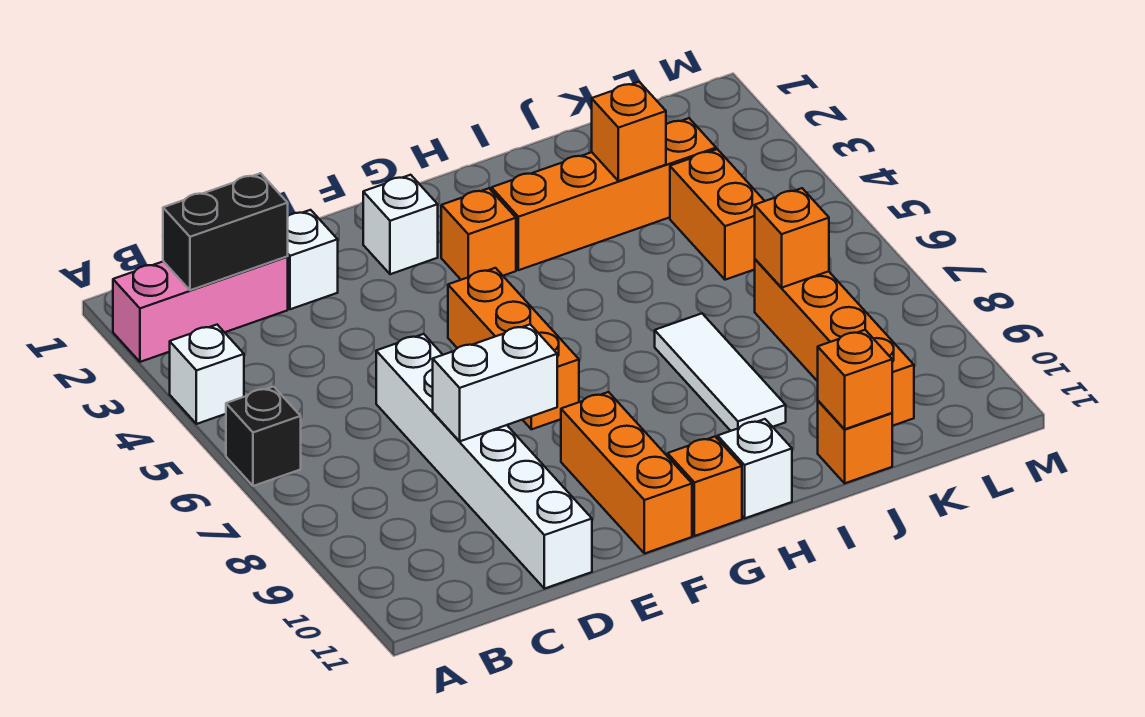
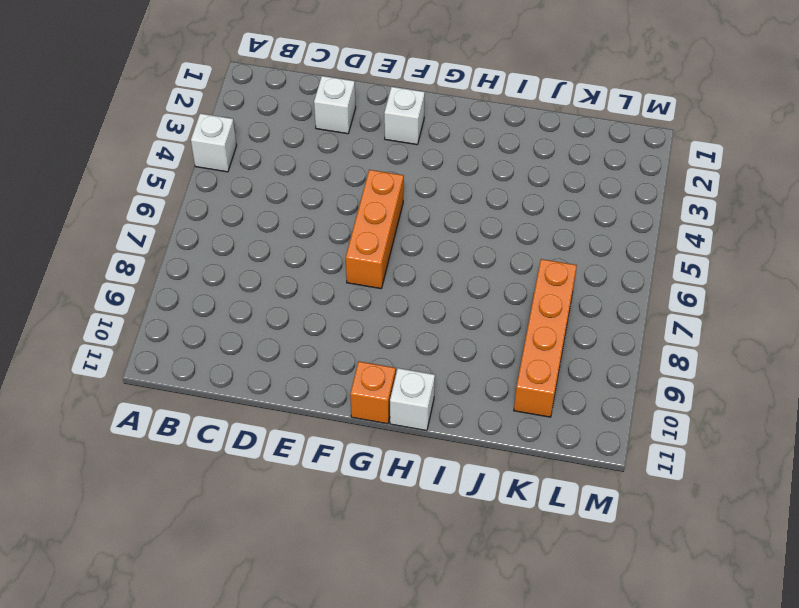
none -> pink brick A2:C2 level 1
none -> black brick A6 level 1
none -> white brick D6:D11 level 1

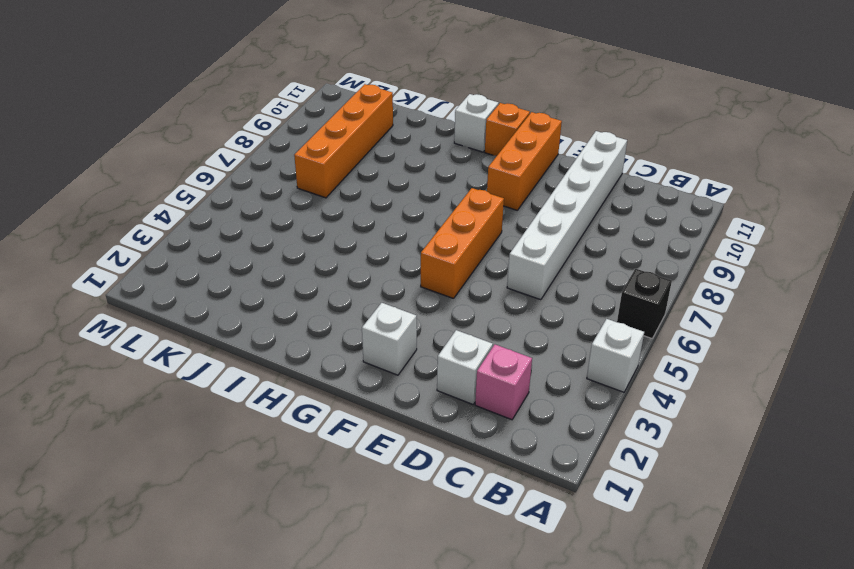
pink brick C2 level 1 -> pink brick A2:C2 level 1
none -> orange brick G3 level 1
none -> orange brick H3:K3 level 1
none -> white tile I7:I9 level 1

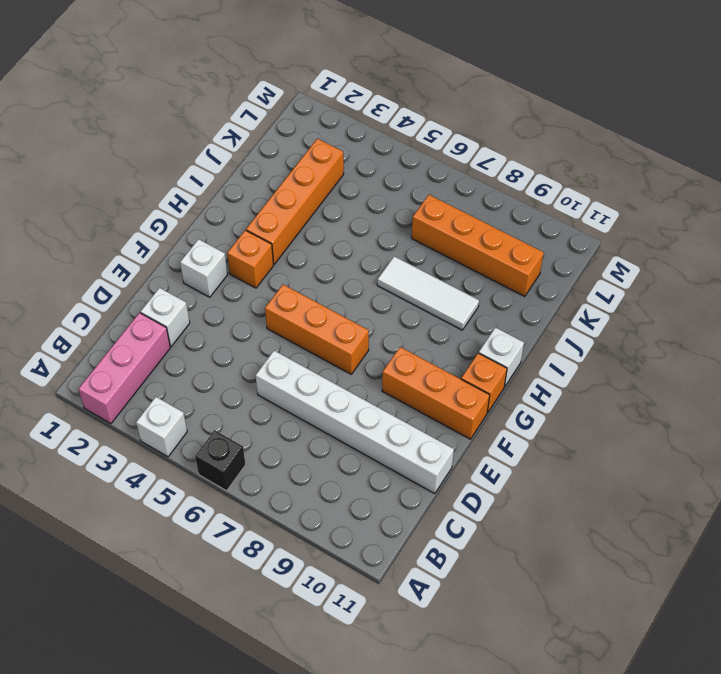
none -> orange brick J11 level 1
none -> orange brick K4:K5 level 1
none -> black brick B2:C2 level 2

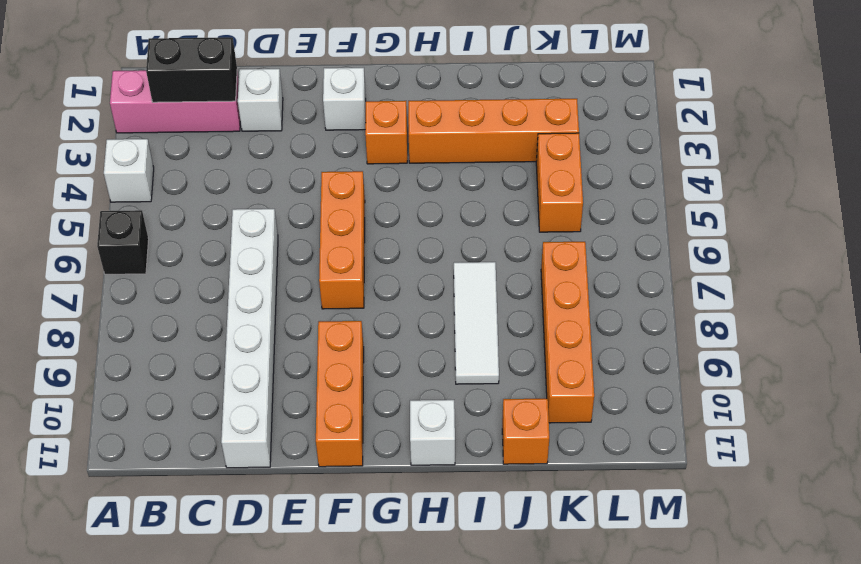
none -> orange brick G11 level 1
none -> white brick D8:E8 level 2
none -> orange brick J3 level 2

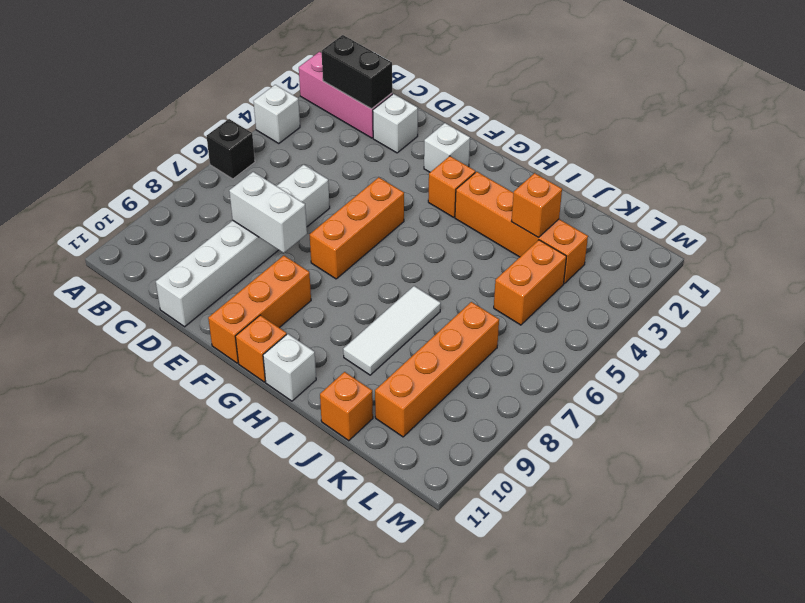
none -> orange brick J11 level 2
none -> orange brick K7 level 2

